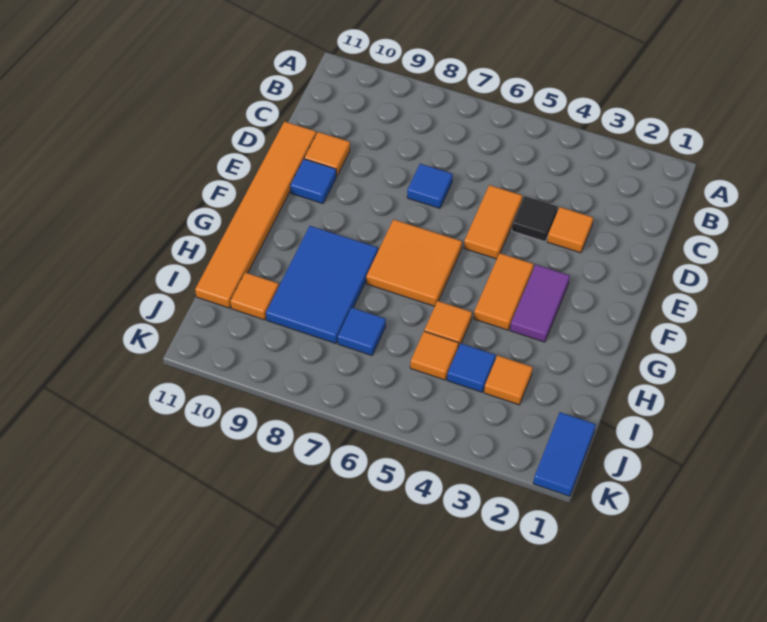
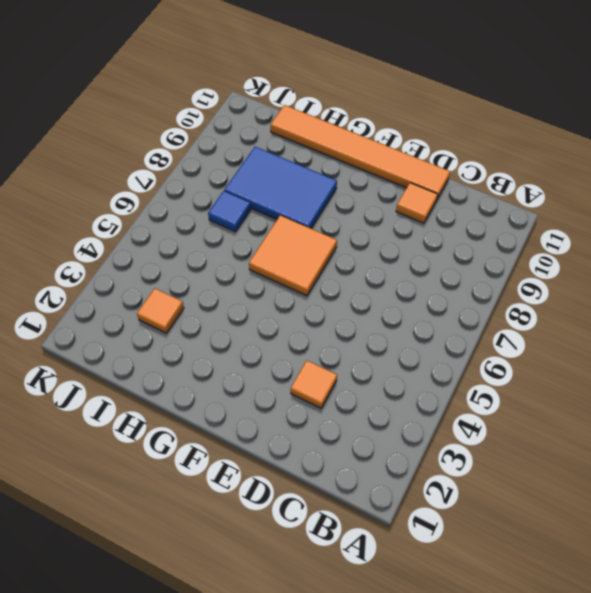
none -> black tile D4 level 1
none -> orange tile D5:E5 level 1
none -> blue tile D7 level 1

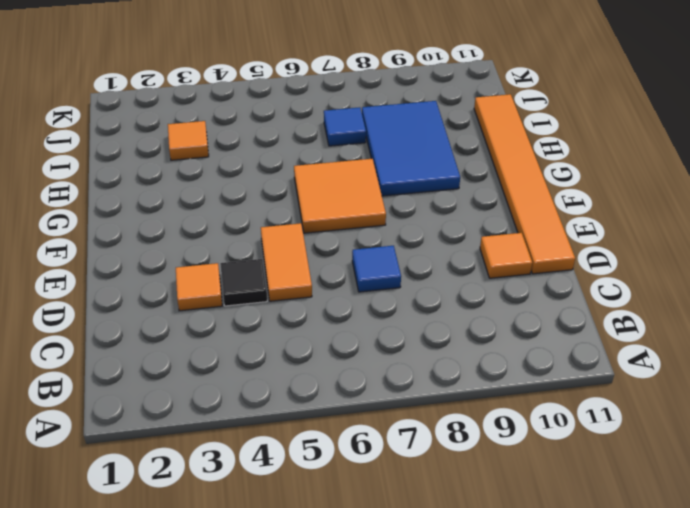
none -> blue tile E10 level 1
none -> purple tile F3:G3 level 1
none -> orange tile F4:G4 level 1

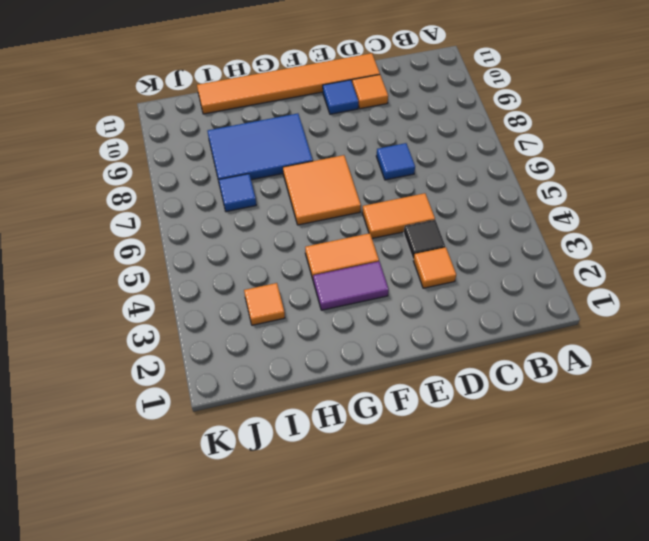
none -> orange tile H5 level 1
none -> blue tile I4 level 1
none -> orange tile I5 level 1

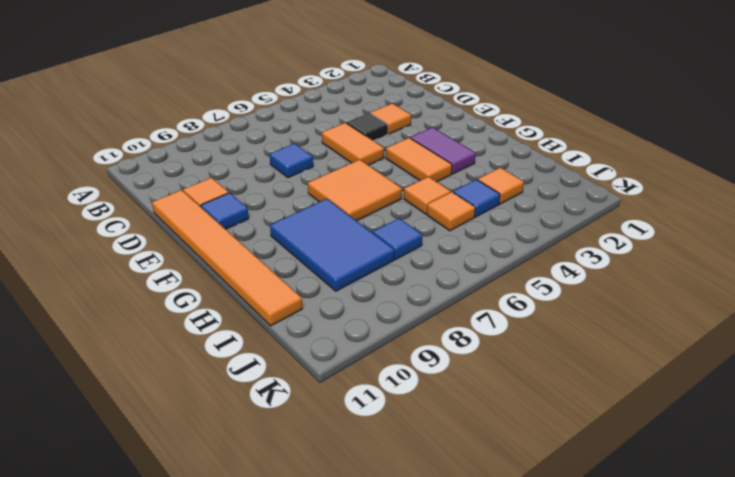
none -> orange tile I10 level 1
none -> blue tile J1:K1 level 1

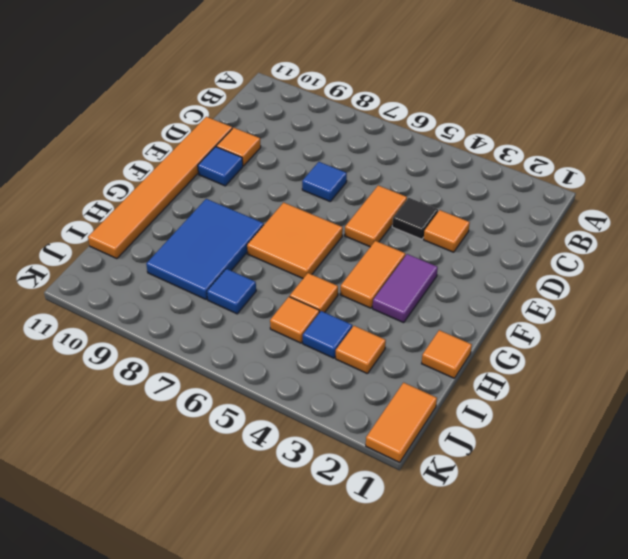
orange tile H1 level 1 -> orange tile I10 level 1
orange tile J1:K1 level 1 -> blue tile J1:K1 level 1

